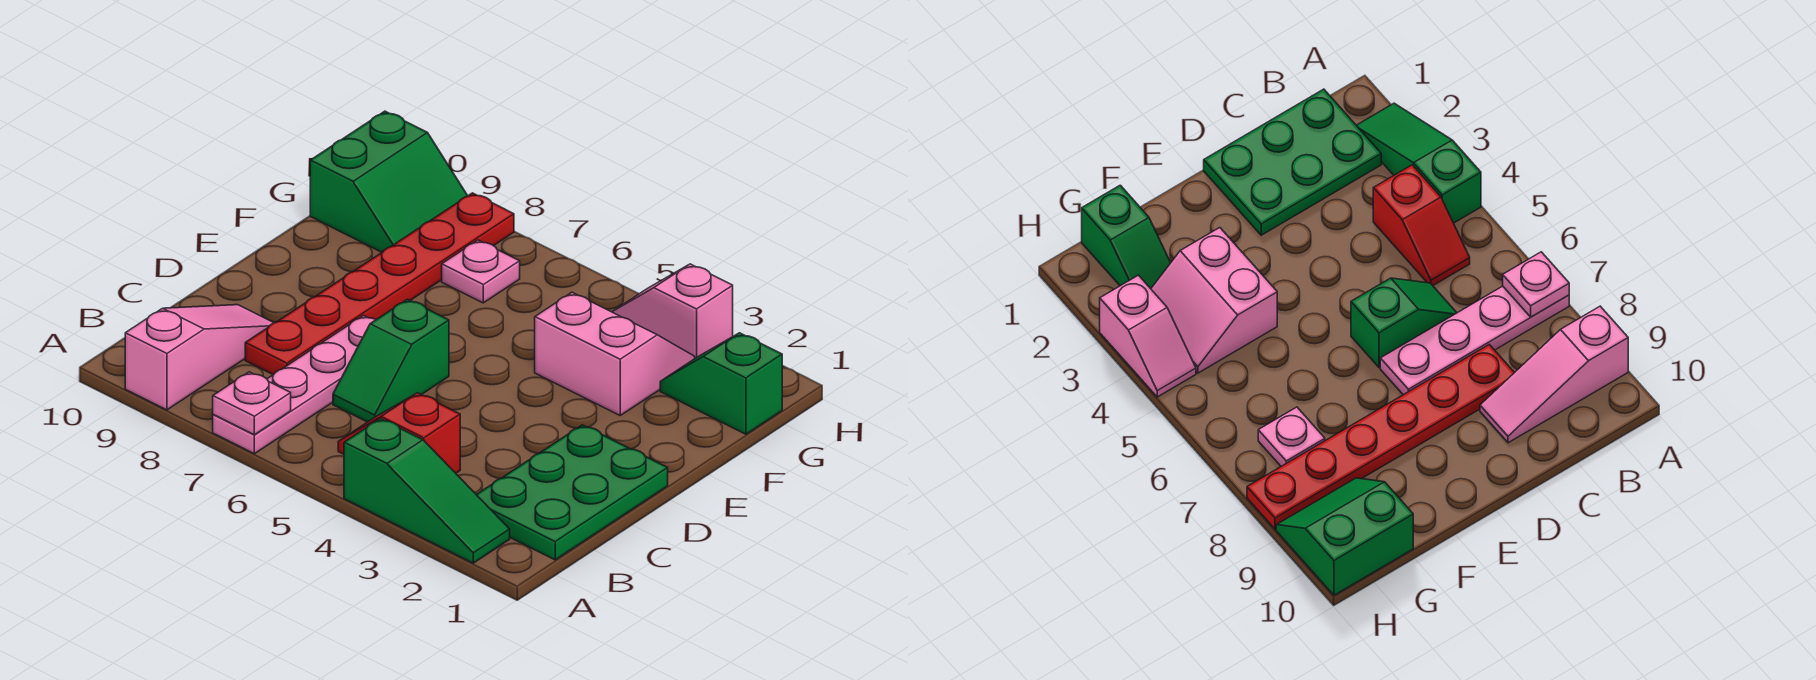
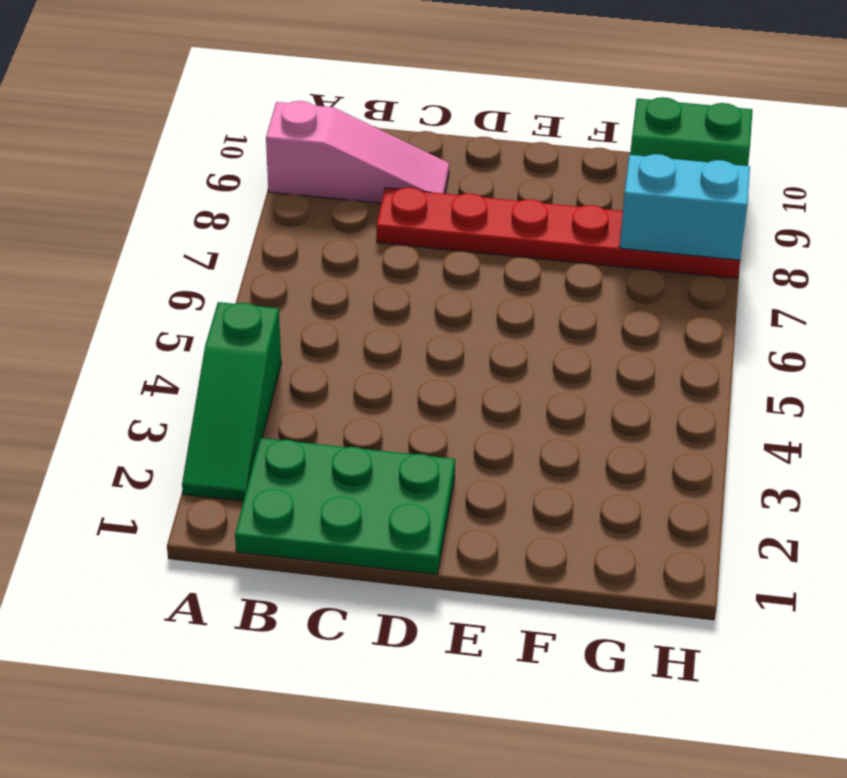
cyan brick G8:H8 level 2 -> none
none -> pink plate A7:D7 level 1
none -> red slope B4:B5 level 1 top 4
none -> green slope C6:D6 level 1 top D

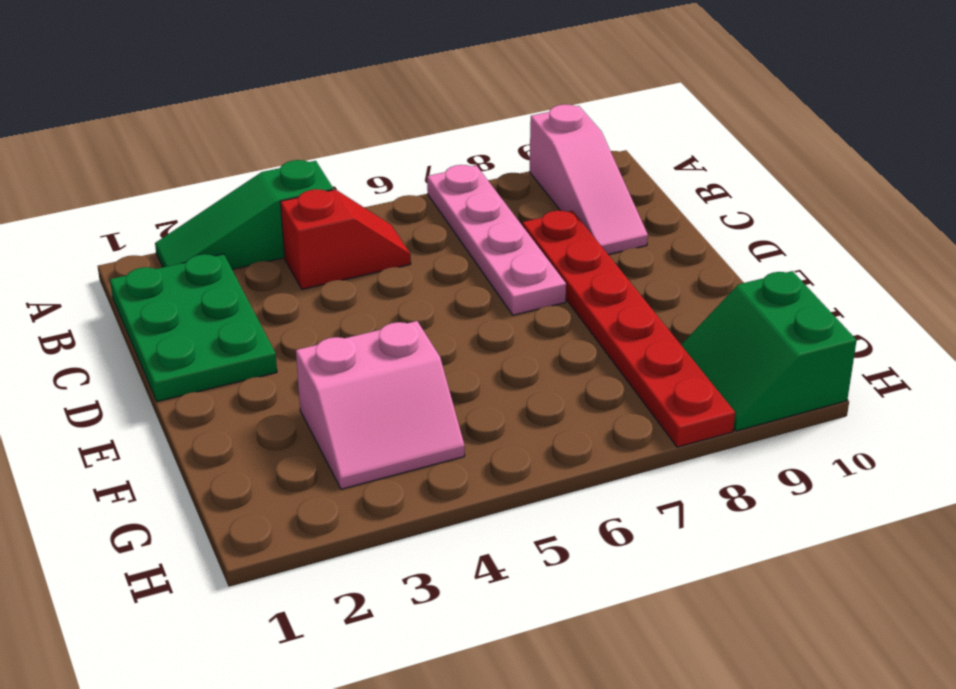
none -> green slope C6:D6 level 1 top D
none -> green slope G1:G2 level 1 top 1
none -> pink plate G7 level 1

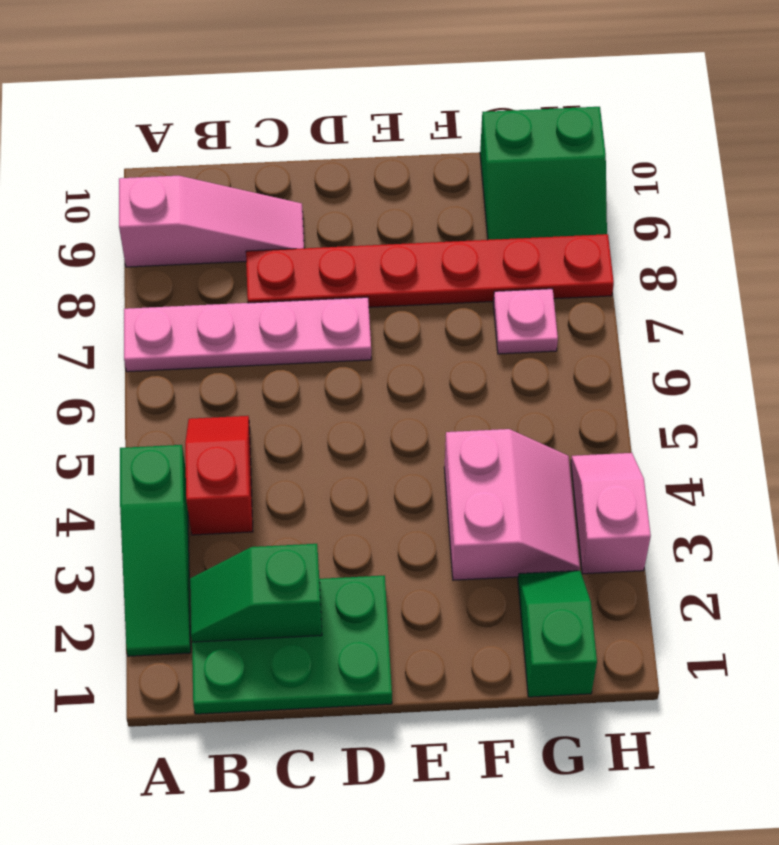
green slope B2:C2 level 2 top C -> green slope C6:D6 level 1 top D
none -> pink plate A7 level 2

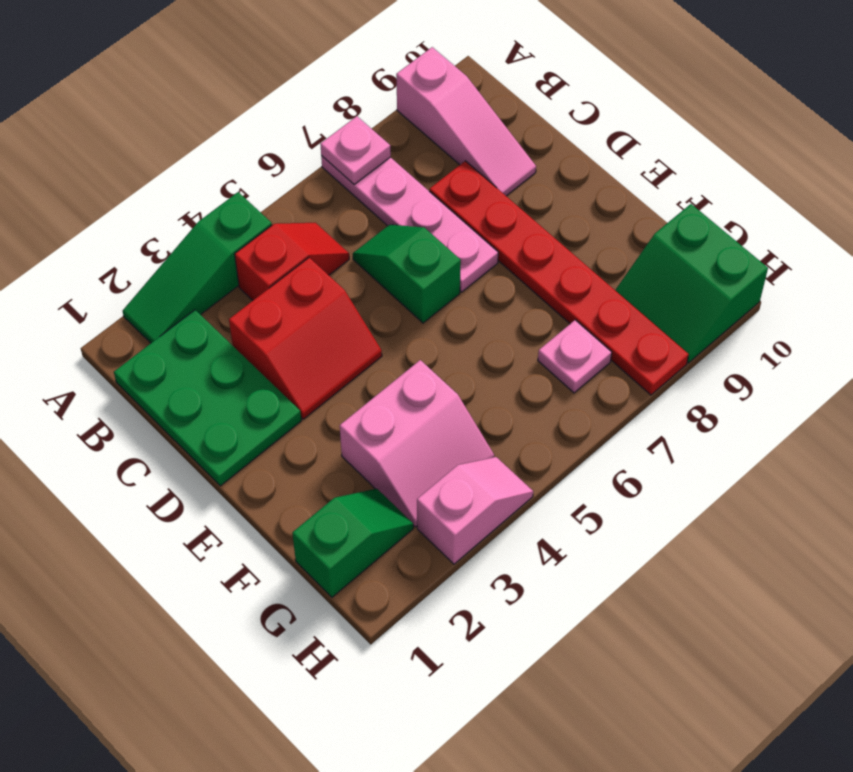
red slope C3:D4 level 1 top C -> none

